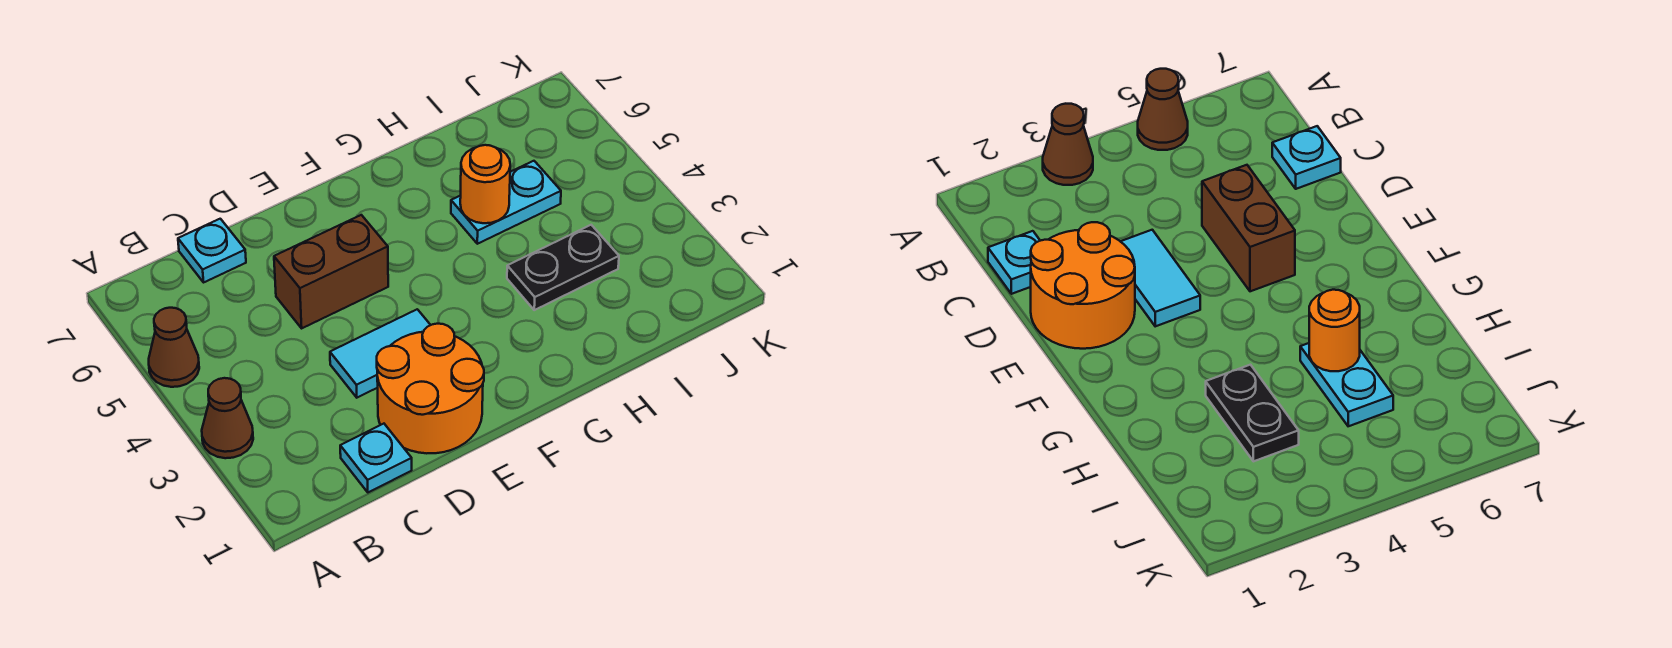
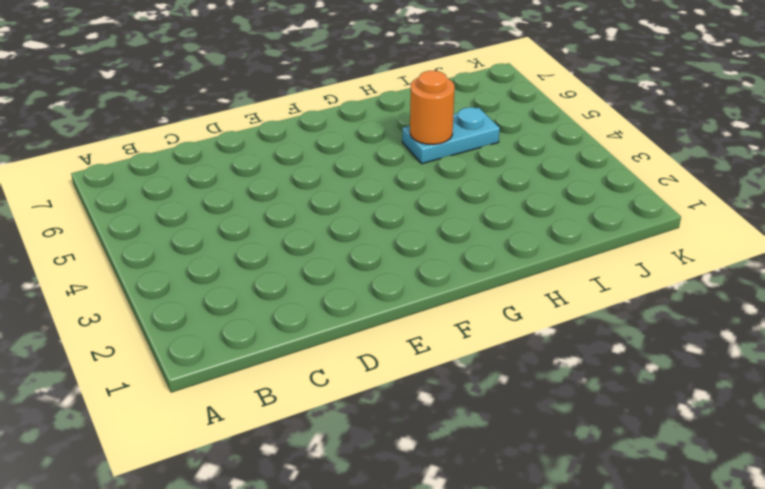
none -> brown cone A3 level 1
none -> brown cone A5 level 1

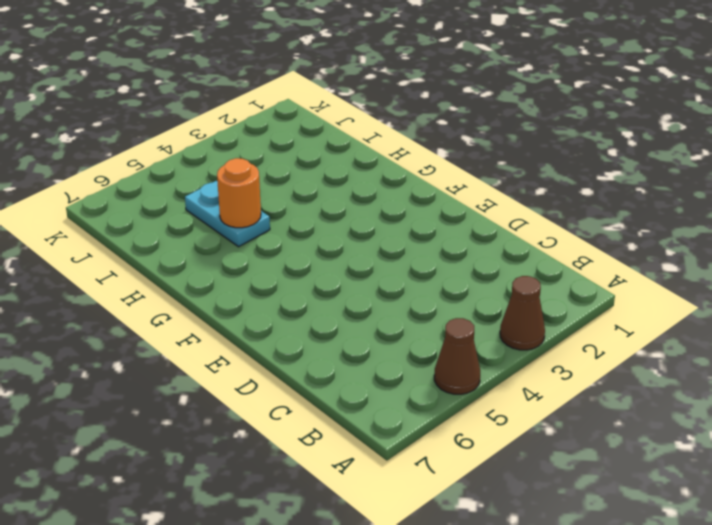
none -> cyan plate C1 level 1
none -> cyan plate C7 level 1

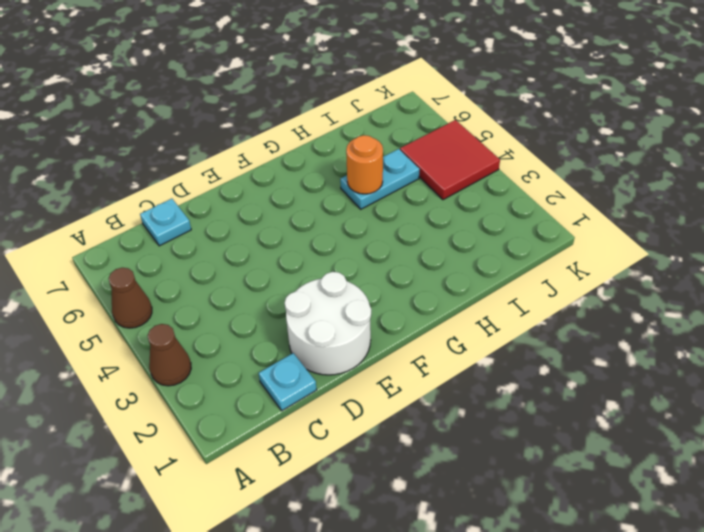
white round brick D1:E2 level 1 -> orange round brick D1:E2 level 1
red tile J4:K5 level 1 -> none
none -> cyan tile D3:E3 level 1
none -> brown brick D5:E5 level 1

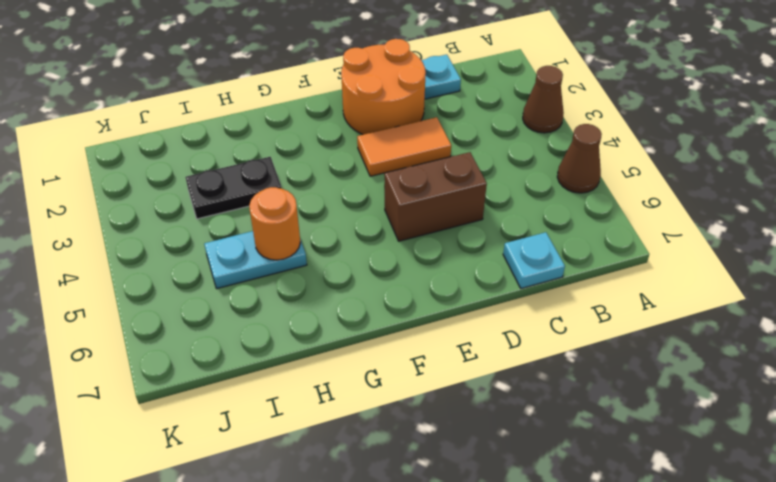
orange tile D3:E3 level 1 -> cyan tile D3:E3 level 1

